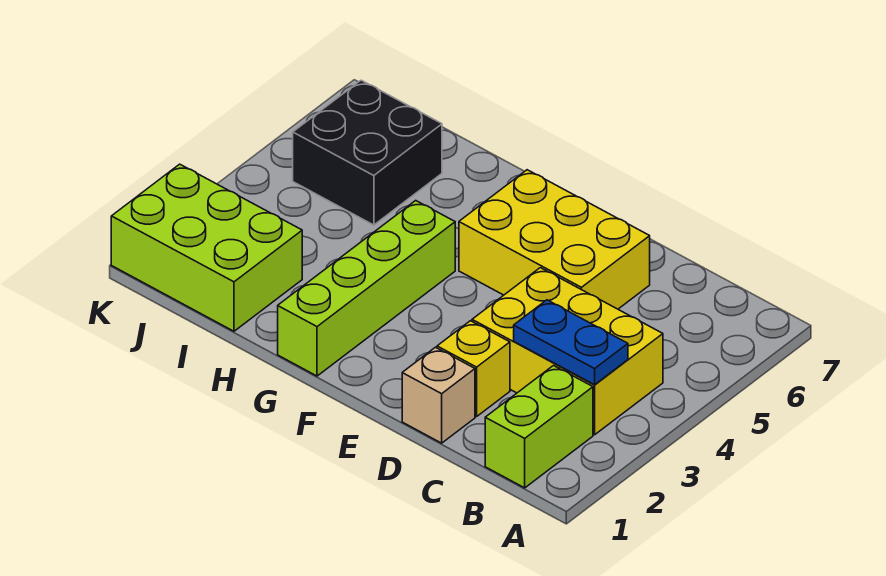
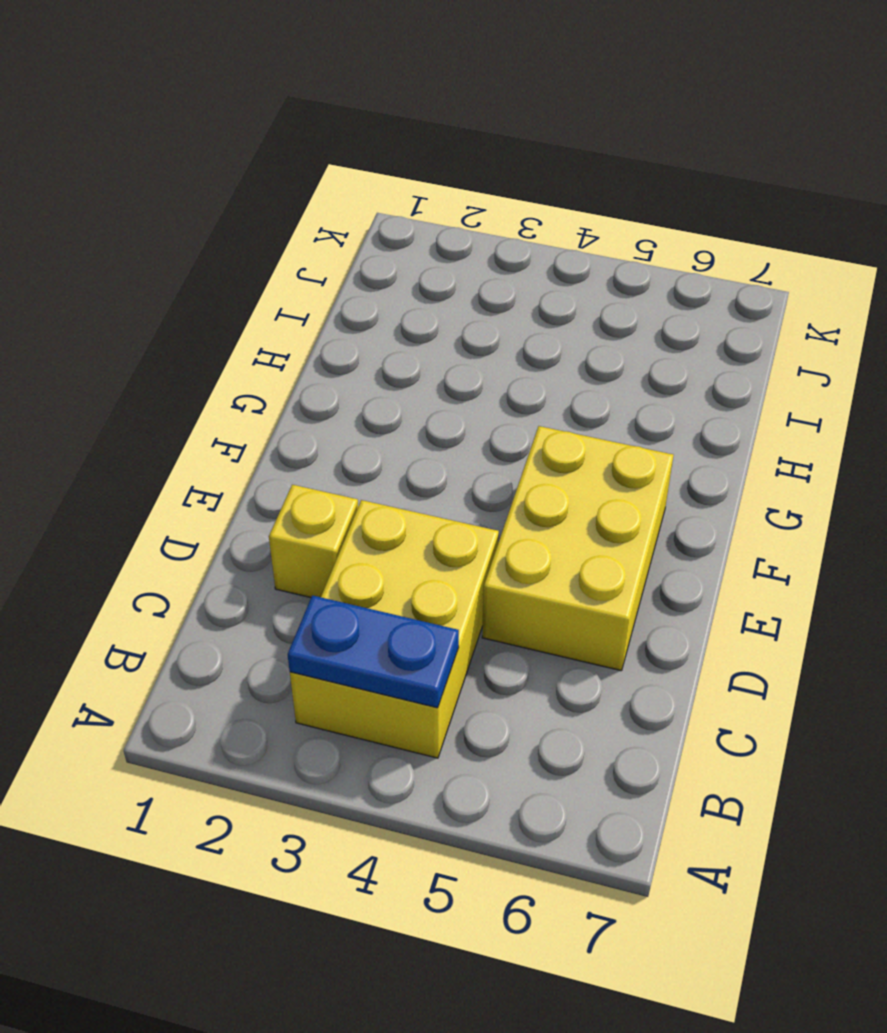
blue plate B3:B4 level 2 -> blue plate B3:C3 level 2
none -> lime brick B1:B2 level 1
none -> tan brick D1 level 1

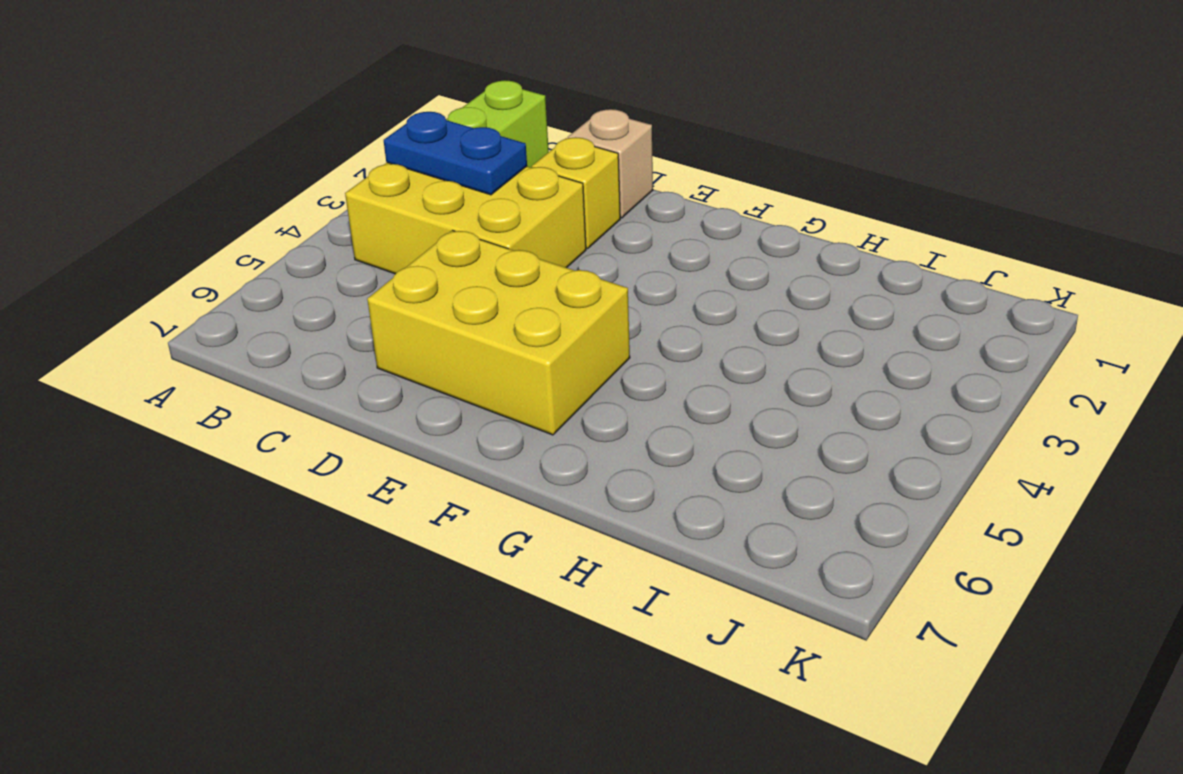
none -> lime brick G1:G4 level 1
none -> lime brick I1:K2 level 1

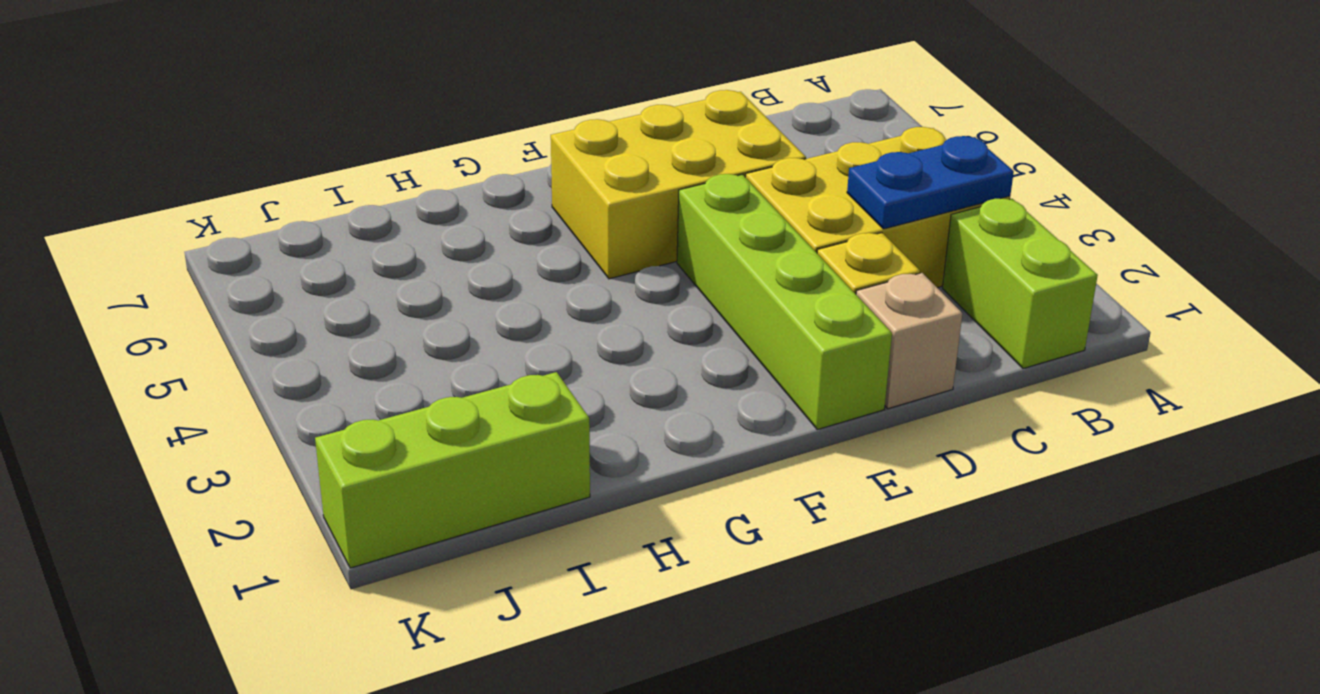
lime brick E1:E4 level 1 -> lime brick G1:G4 level 1
lime brick I1:K1 level 1 -> lime brick I1:K2 level 1
none -> black brick I5:J6 level 1

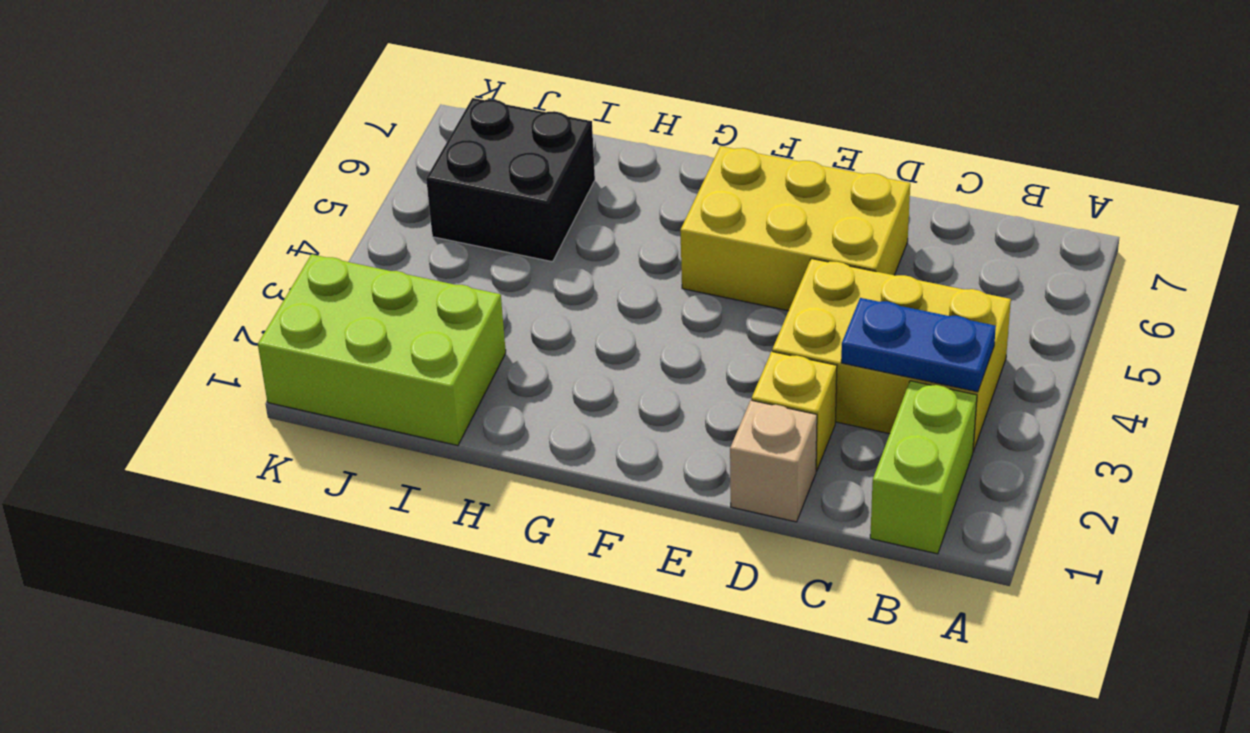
none -> lime brick G1:G4 level 1

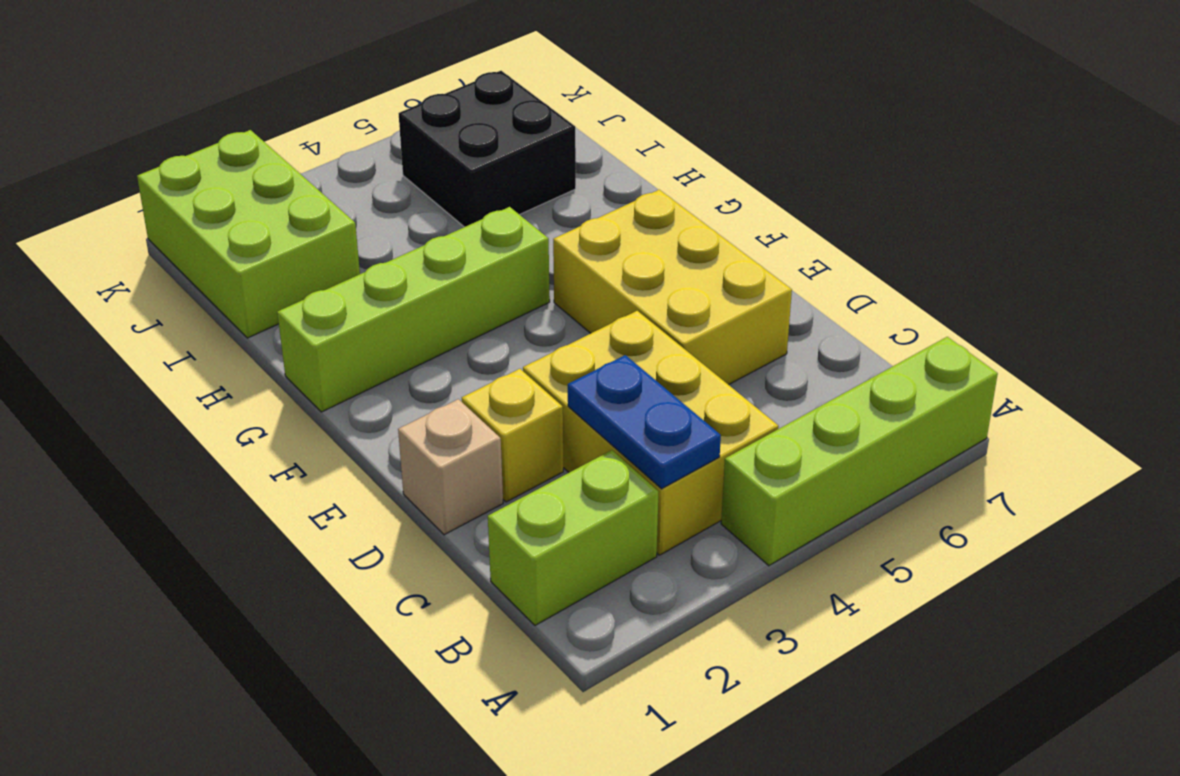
lime brick A4:A7 level 1 -> none

